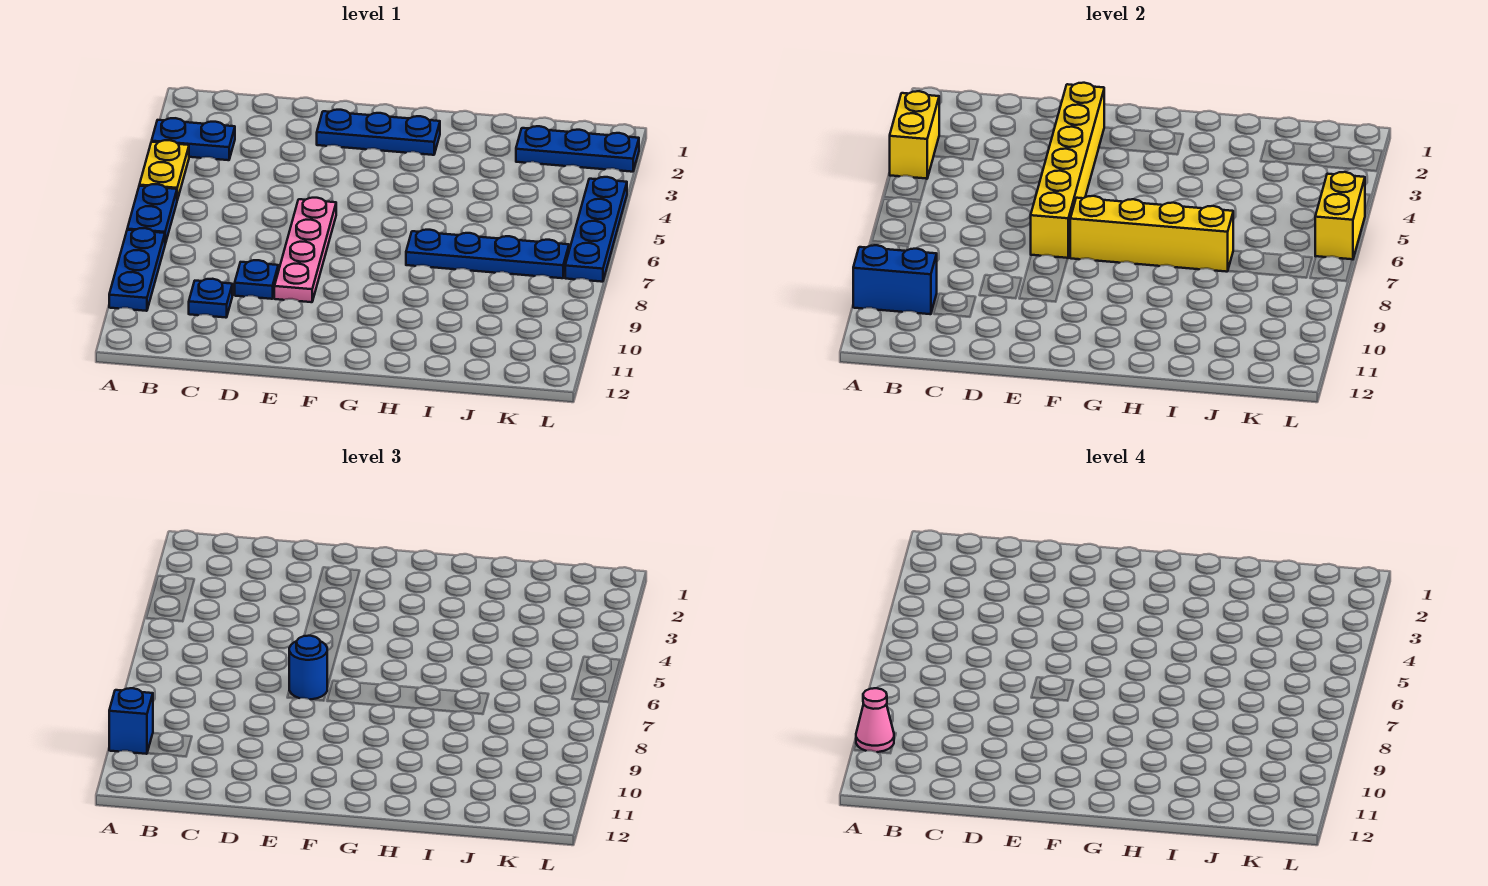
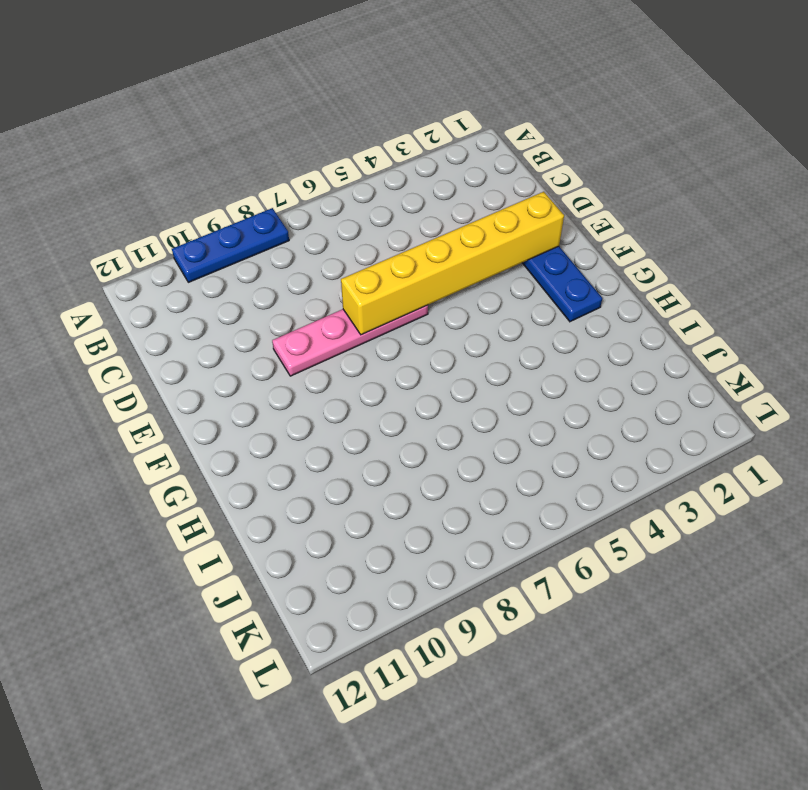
none -> blue plate A3:B3 level 1
none -> yellow plate A4:A5 level 1
none -> blue plate A6:A7 level 1

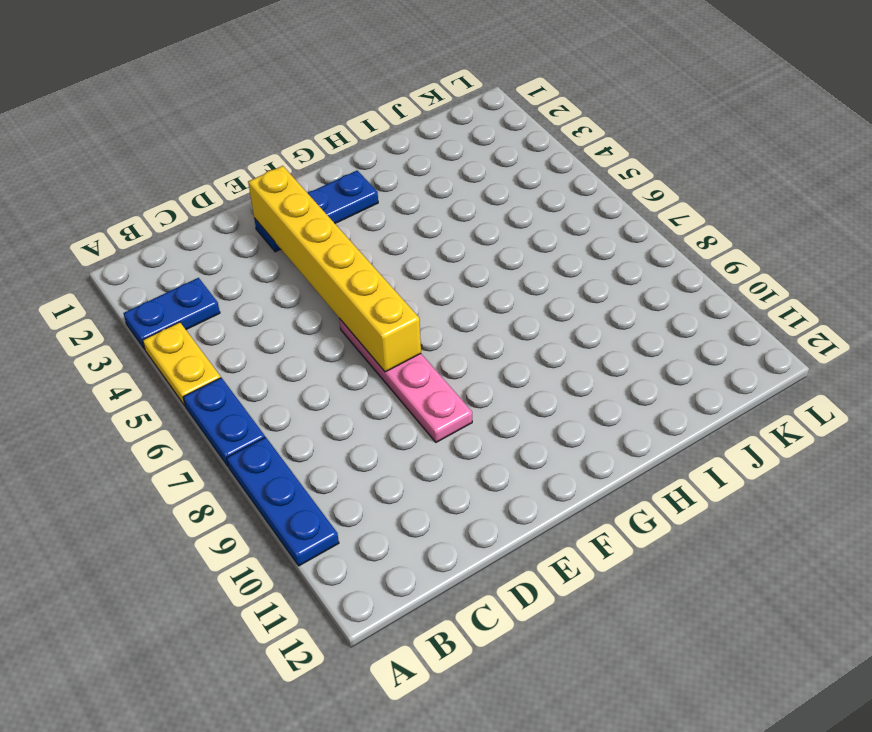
none -> blue plate C10 level 1
none -> blue plate D9 level 1
none -> blue plate H7:K7 level 1

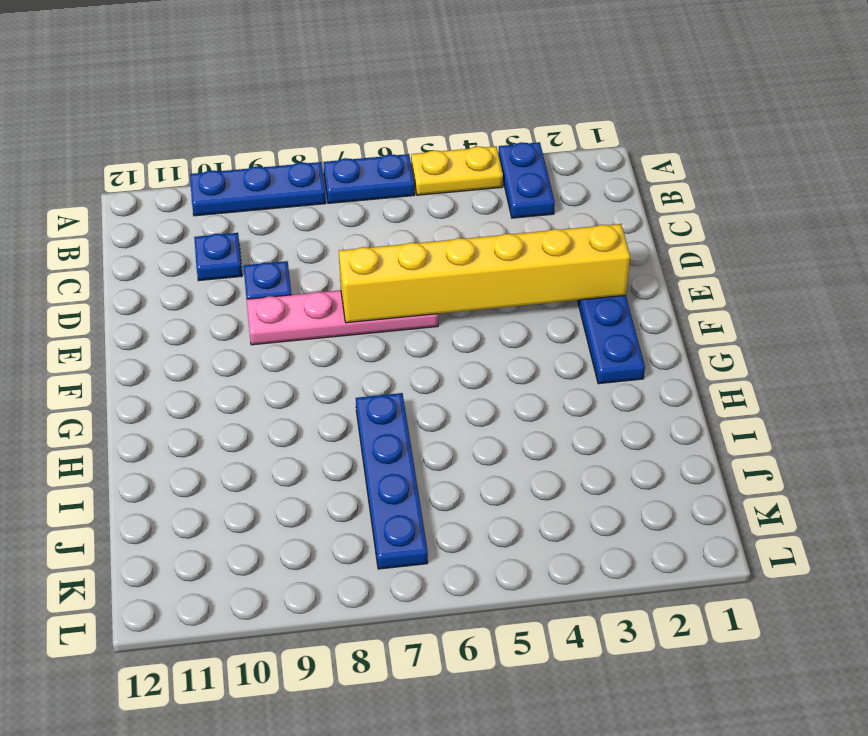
none -> blue plate J2:L2 level 1
none -> blue plate L4:L7 level 1
none -> yellow brick A3:A4 level 2

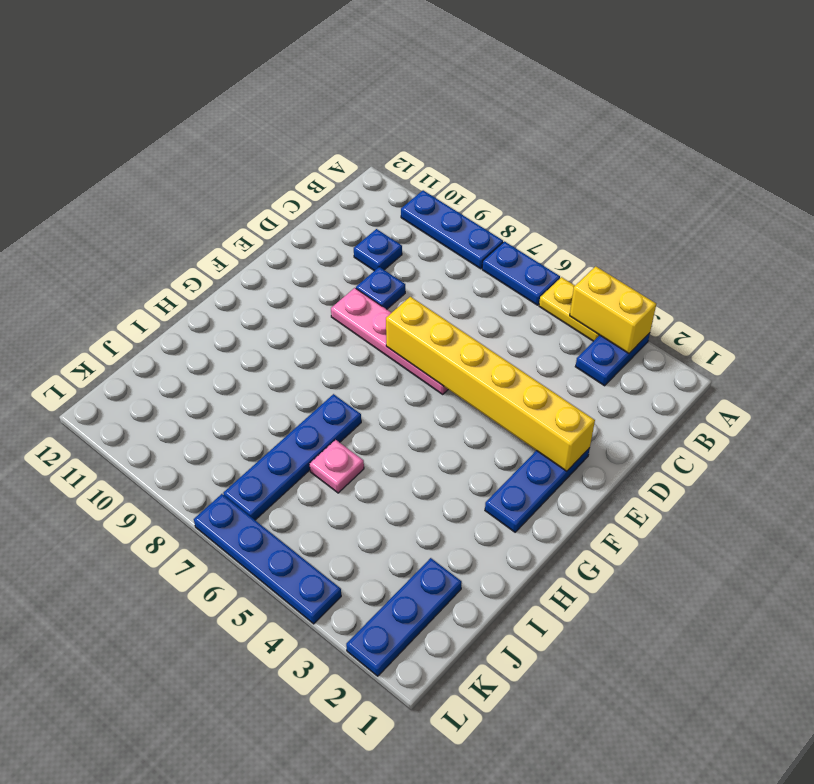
pink plate I6 level 1 -> none
none -> blue brick A10:B10 level 2
none -> yellow brick F7:I7 level 2
none -> yellow brick L5:L6 level 2

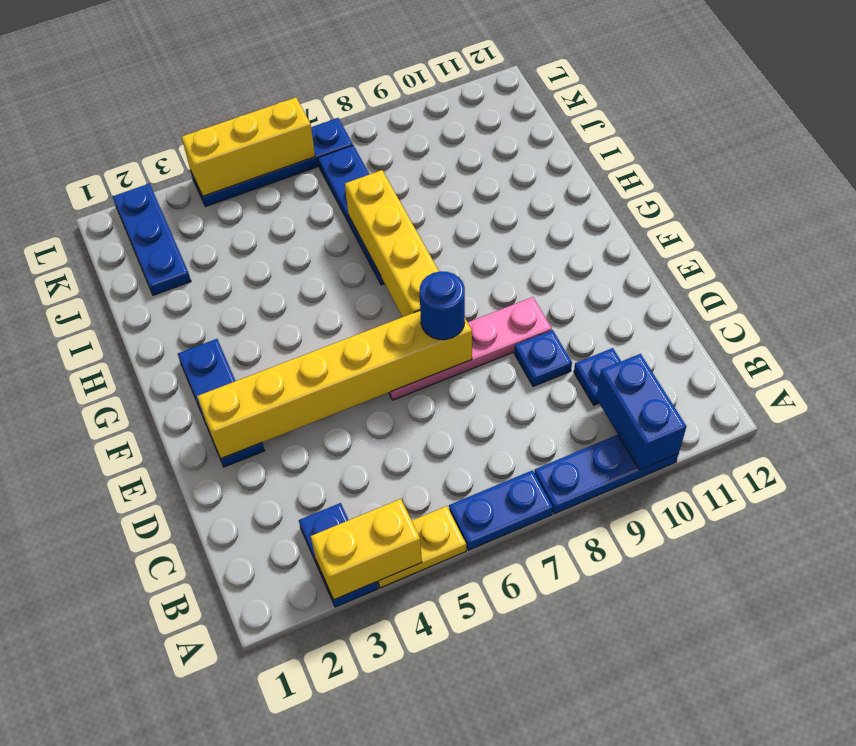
yellow brick L4:L6 level 2 -> yellow brick L5:L6 level 2
none -> blue brick A10 level 3
none -> pink cone A10 level 4

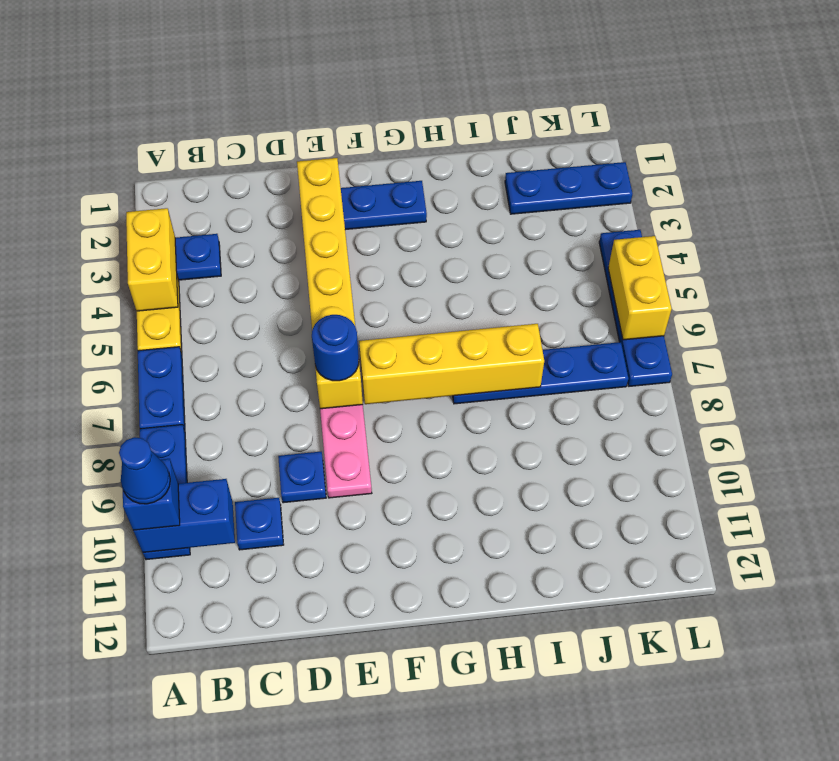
blue cone A10 level 4 -> pink cone A10 level 4

